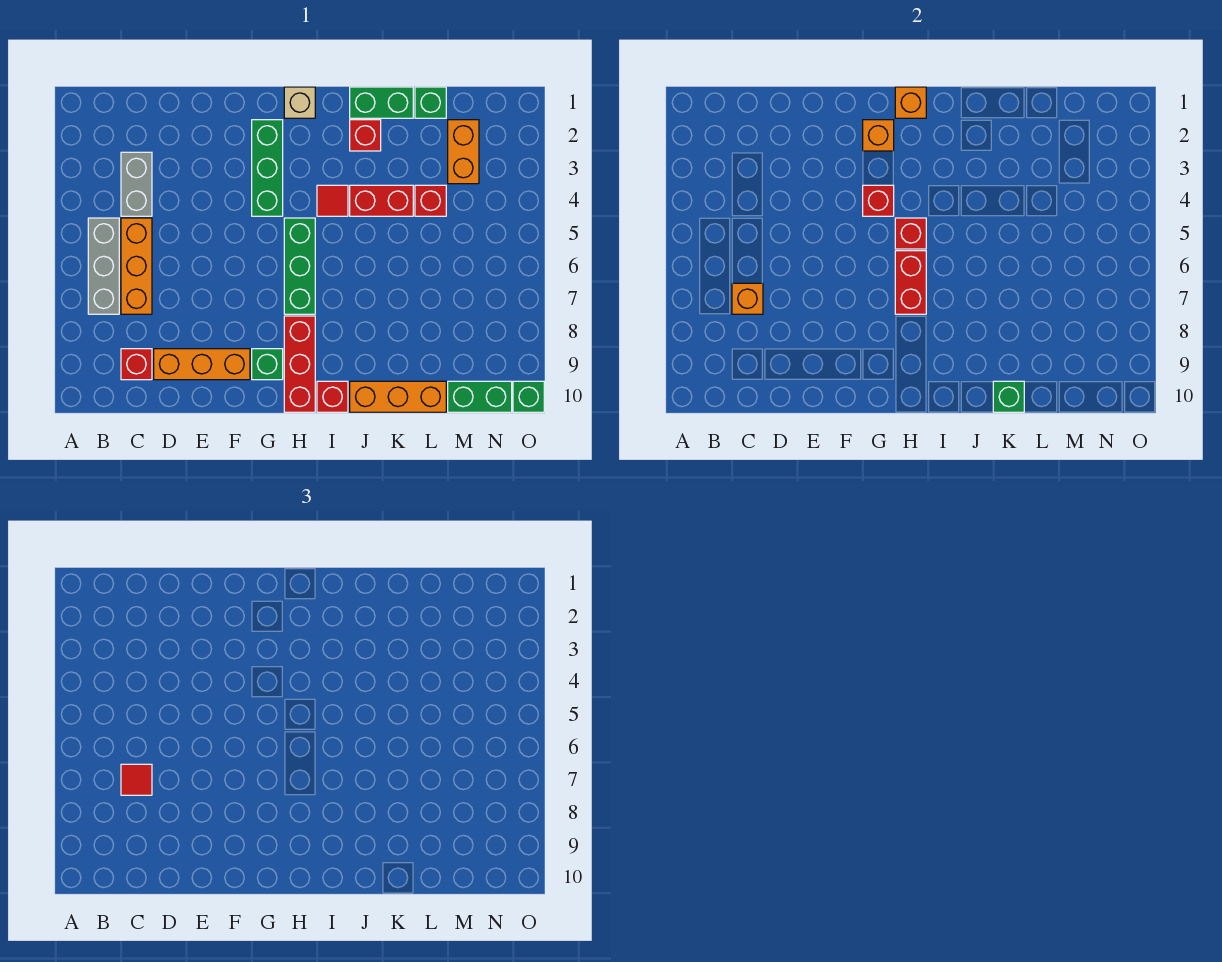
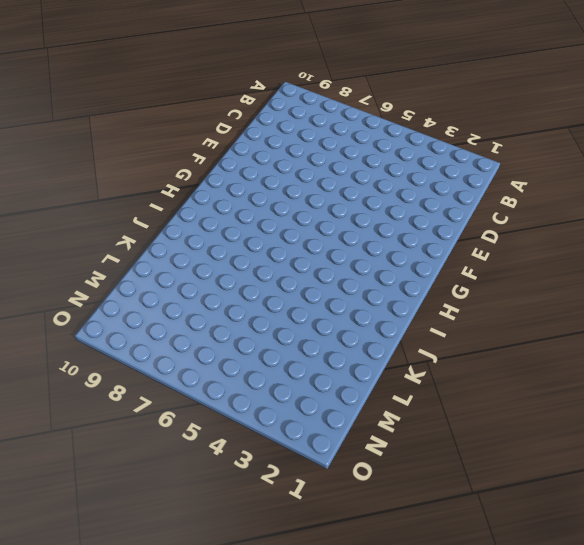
none -> grey brick B5:B7 level 1
none -> grey brick C3:C4 level 1
none -> orange brick C5:C7 level 1

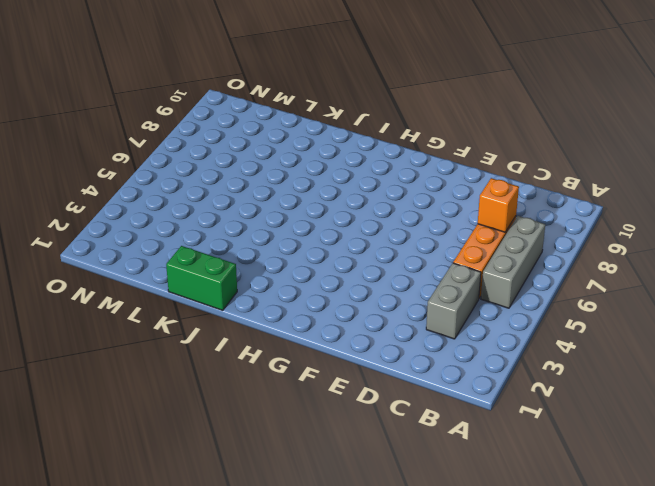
none -> red brick C9 level 1
none -> orange brick D9:F9 level 1
none -> green brick G2:G4 level 1

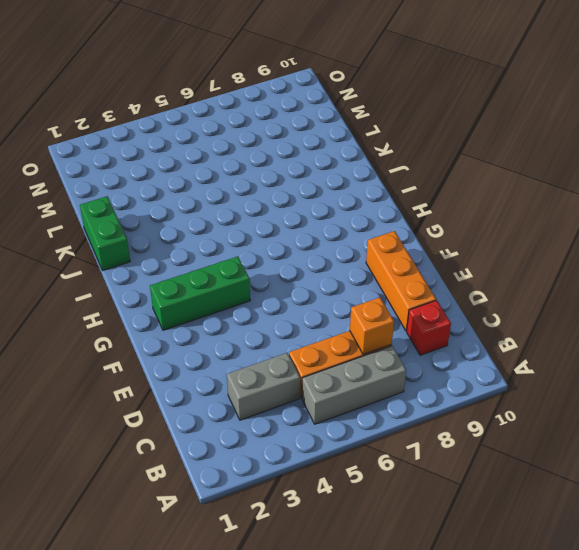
none -> green brick G9 level 1
none -> tan brick H1 level 1
none -> green brick H5:H7 level 1

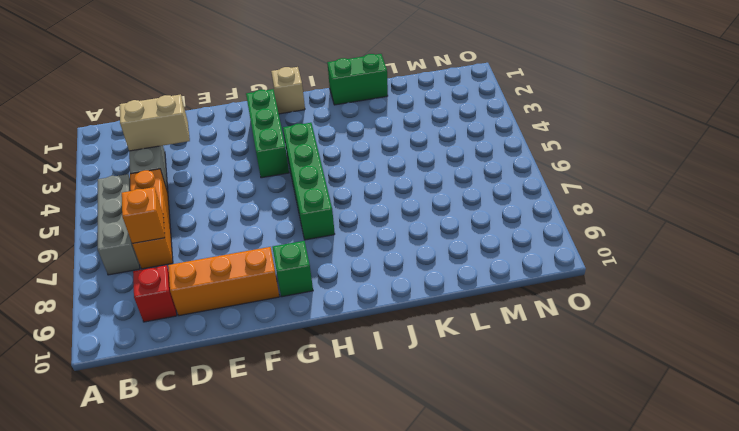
tan brick C3:D3 level 2 -> none
green brick H4:H7 level 1 -> green brick H5:H7 level 1
none -> red brick H8:H10 level 1
none -> red tile I4 level 1
none -> red brick I10 level 1

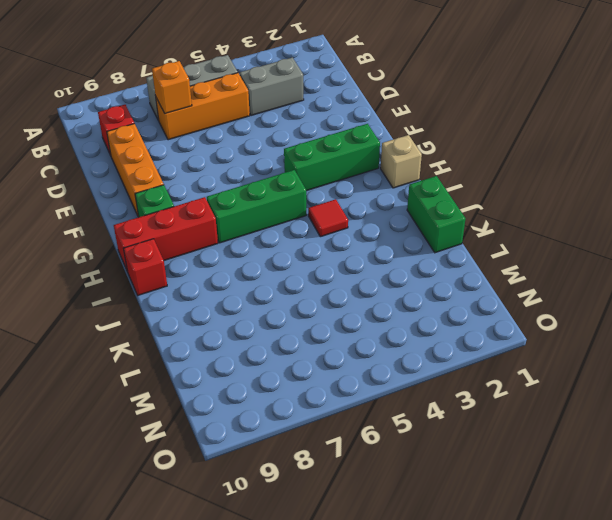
none -> red brick J2 level 1
none -> red brick J4:K4 level 1
none -> orange brick J10:L10 level 1

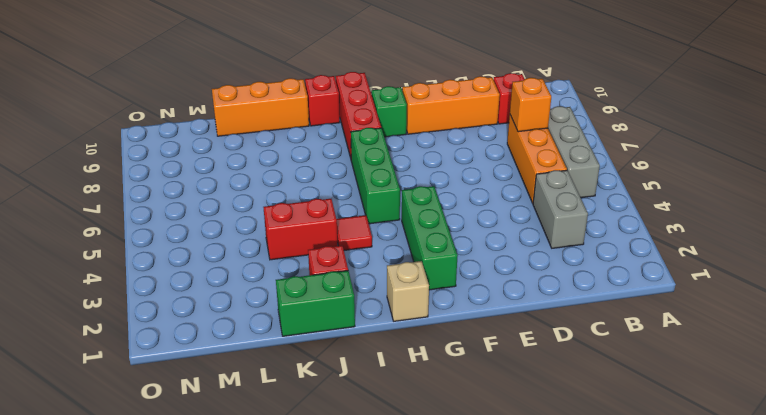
none -> green brick L1 level 1
none -> red brick L4 level 1
none -> orange brick M2:M3 level 1

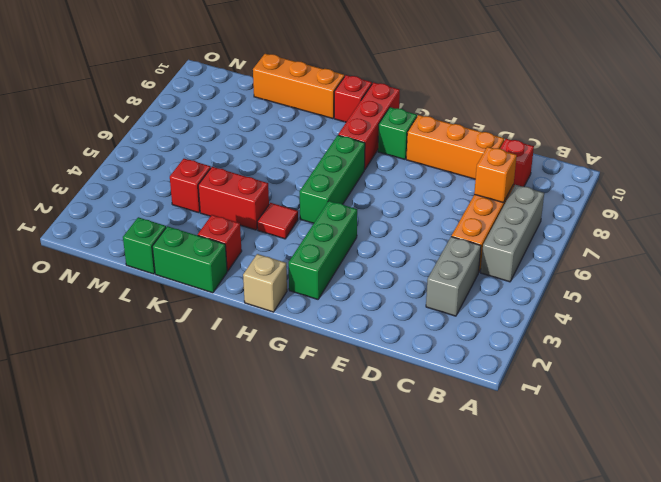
none -> orange brick M2:M3 level 1
none -> green brick M10:N10 level 1
none -> green brick O10 level 1

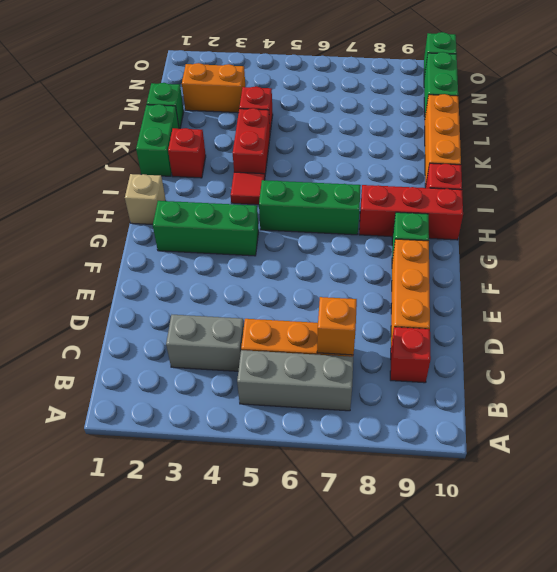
none -> orange brick G2 level 2
none -> red brick G4 level 2
none -> orange brick H1 level 2

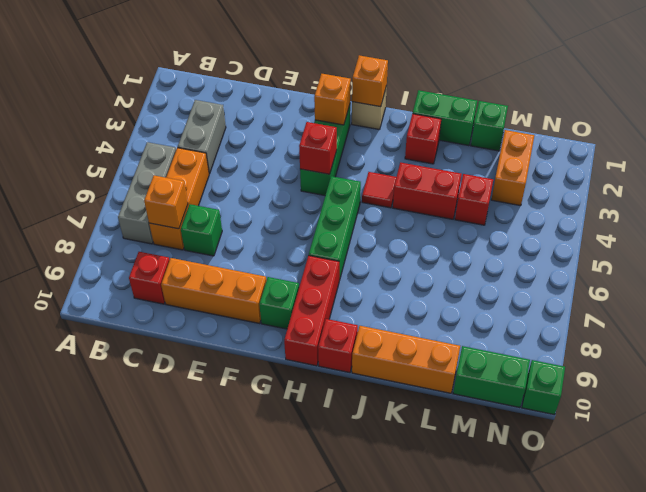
green brick D7 level 1 -> green brick K10 level 2
none -> red brick H5 level 2
none -> red brick H6:H7 level 2
none -> red tile C7 level 3

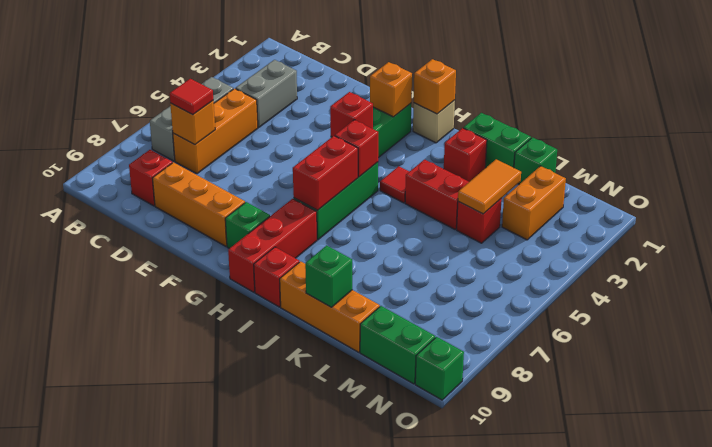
orange tile L3:L4 level 2 -> none

